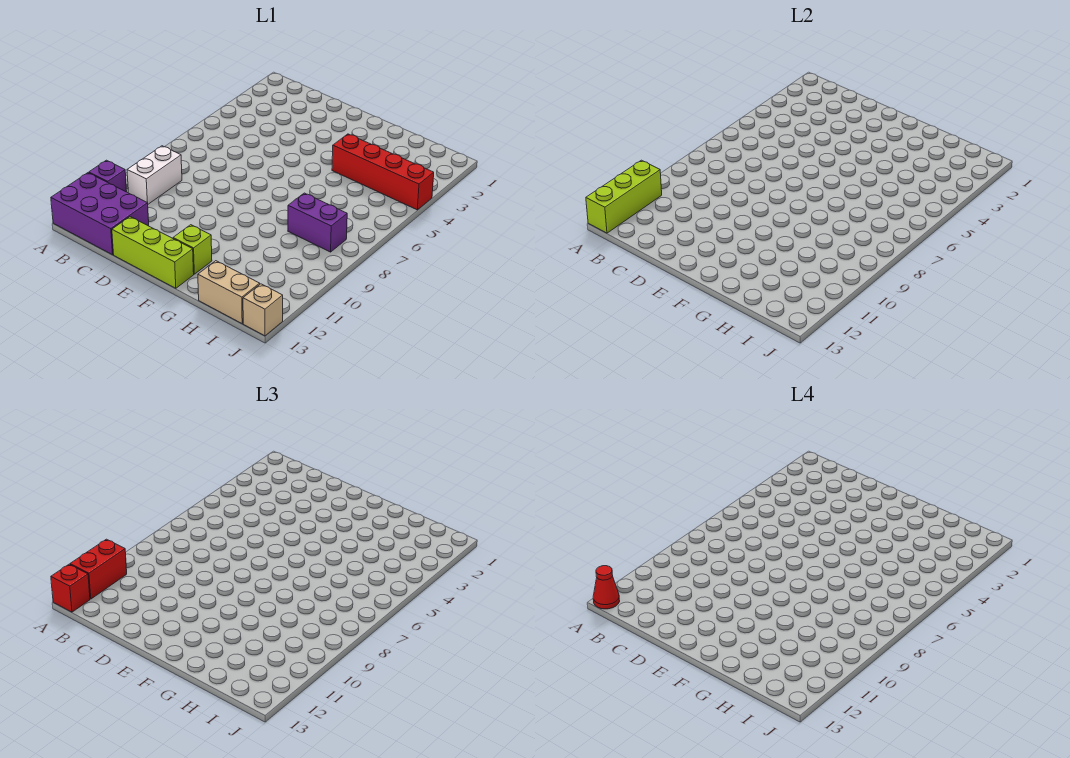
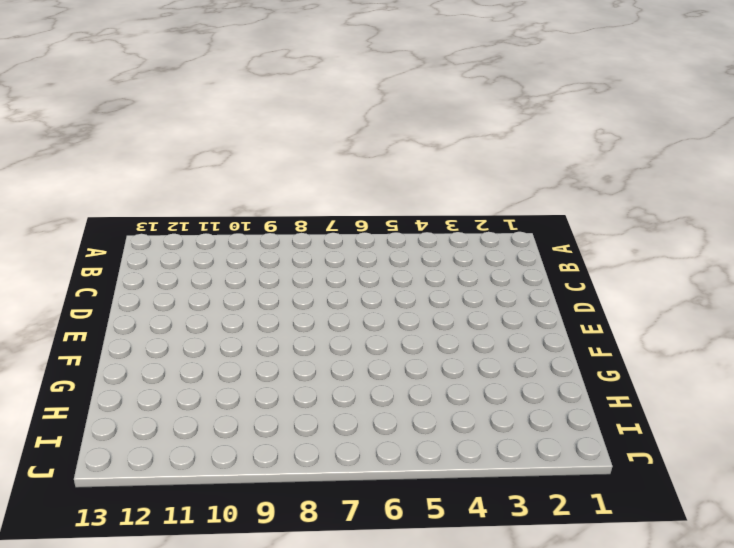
none -> purple brick A11 level 1
none -> purple brick A12:C13 level 1
none -> white brick B9:B10 level 1

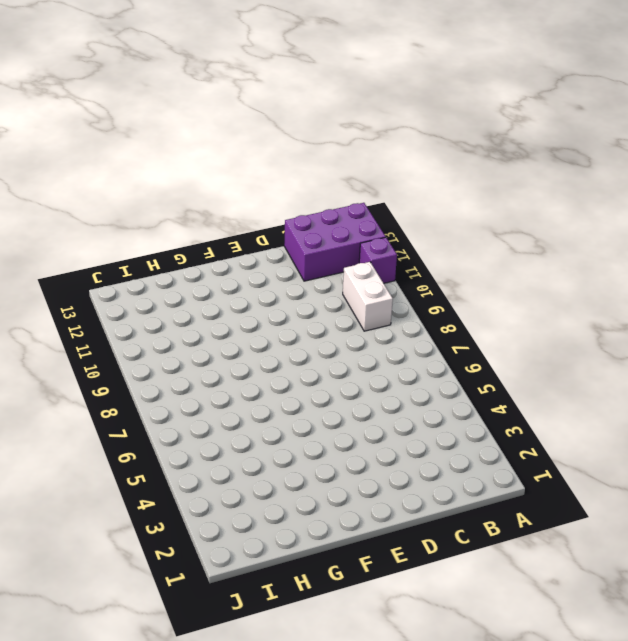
none -> lime brick D13:F13 level 1
none -> lime brick F12 level 1
none -> red brick G4:J4 level 1

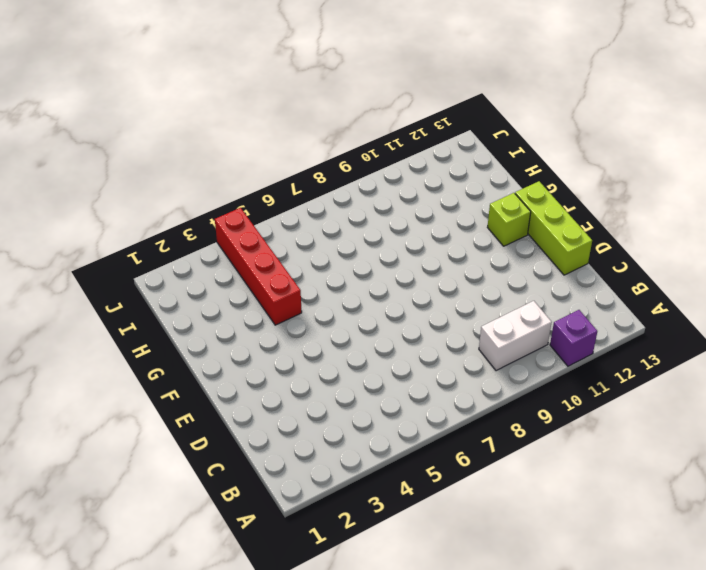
none -> purple brick A12:C13 level 1
none -> purple brick H8:I8 level 1
none -> tan brick H13:I13 level 1

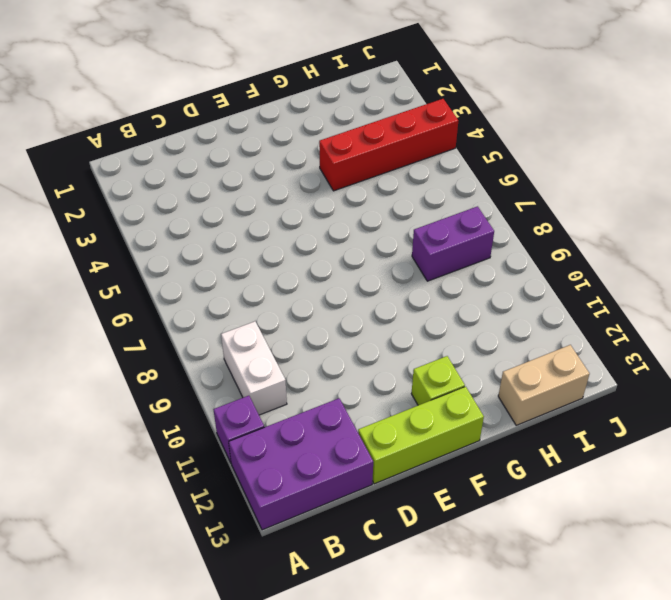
none -> tan brick J13 level 1
none -> lime brick A11:A13 level 2
none -> red brick A11:A12 level 3

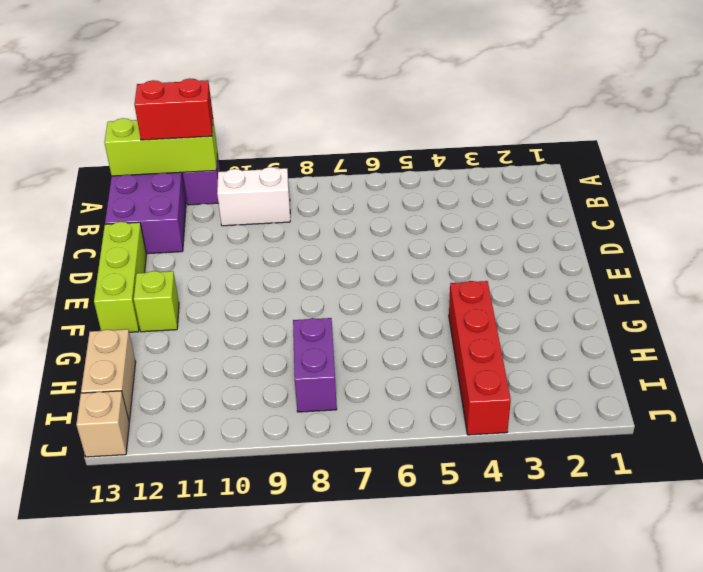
none -> red brick A13 level 3
none -> red cone A13 level 4

